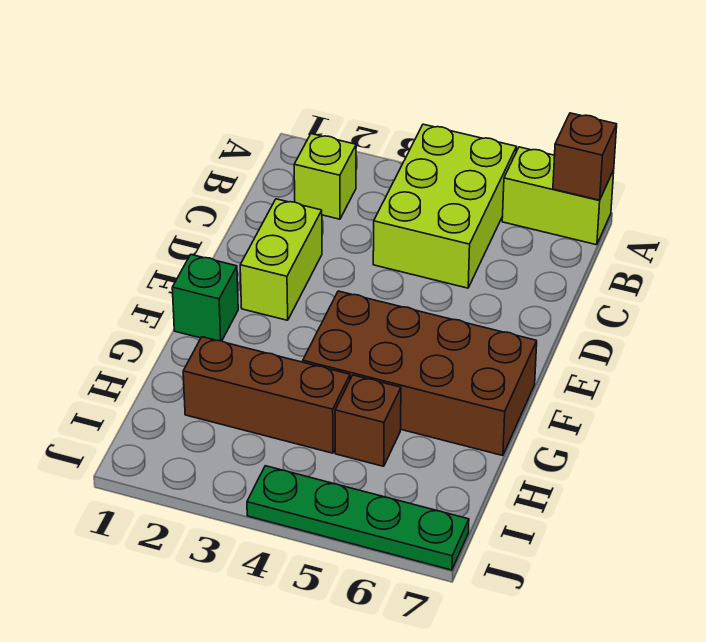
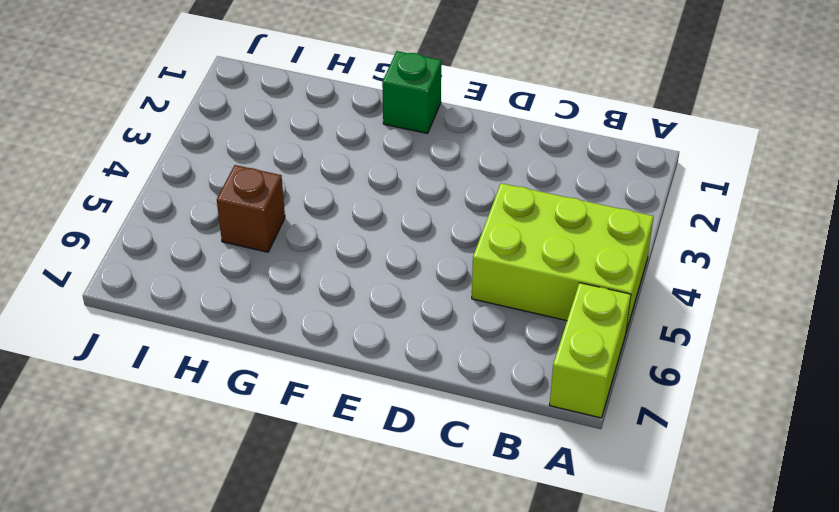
none -> lime brick B2 level 1
none -> lime brick D2:E2 level 1

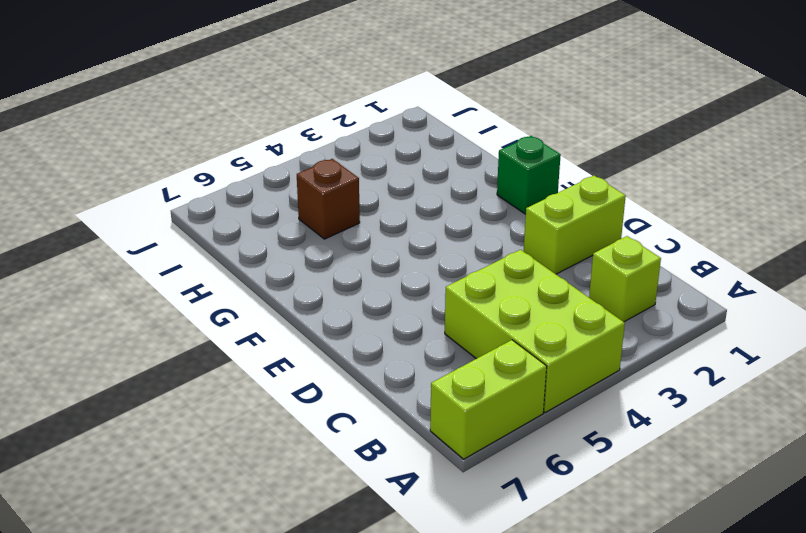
lime brick D1:D2 level 1 -> lime brick D2:E2 level 1
none -> brown brick F4:G7 level 1
none -> brown brick H2:H4 level 1

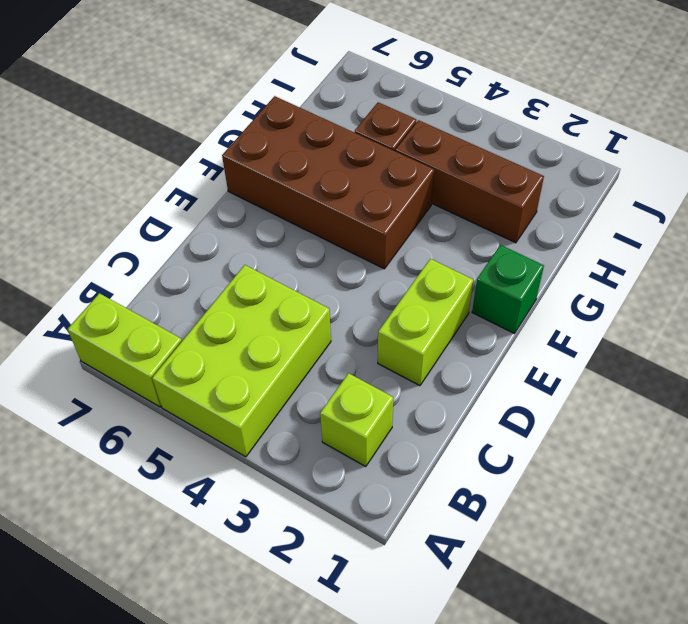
none -> green plate J4:J7 level 1
none -> brown brick A7 level 2

